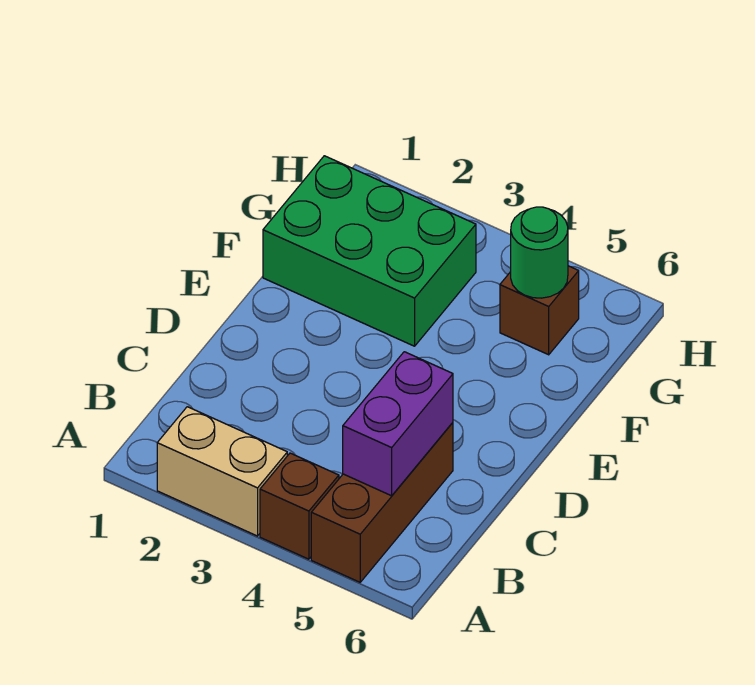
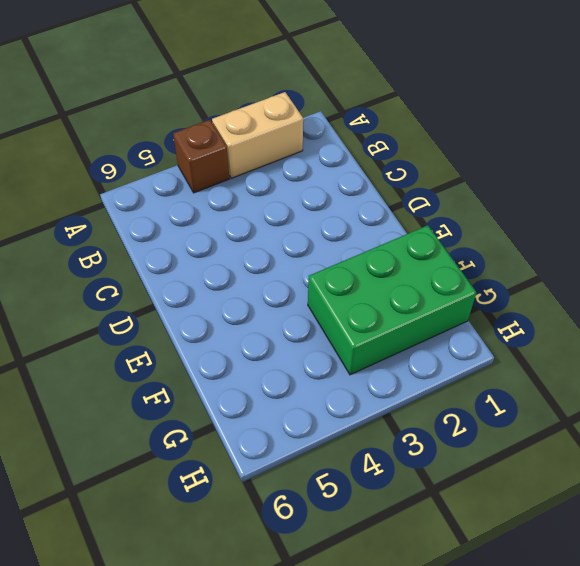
none -> brown brick A5:C5 level 1
none -> brown brick G5 level 1

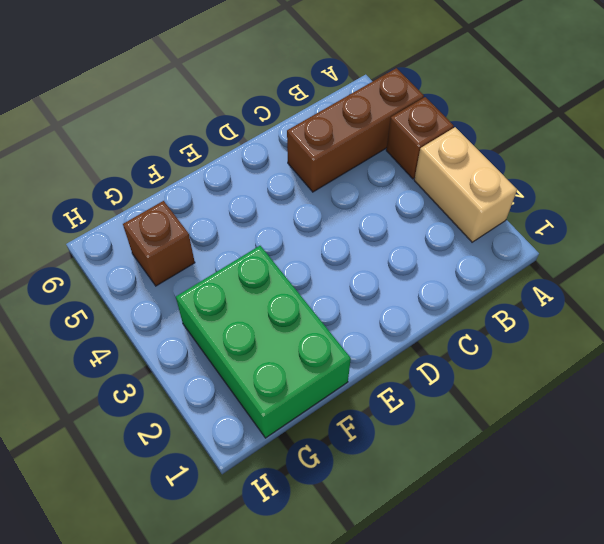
none -> purple brick B5:C5 level 2
none -> green round brick G5 level 2

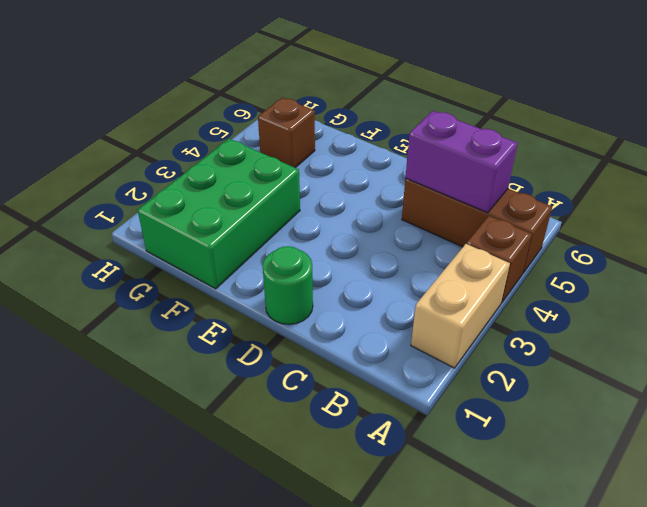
green round brick D1 level 1 -> green round brick G5 level 2

